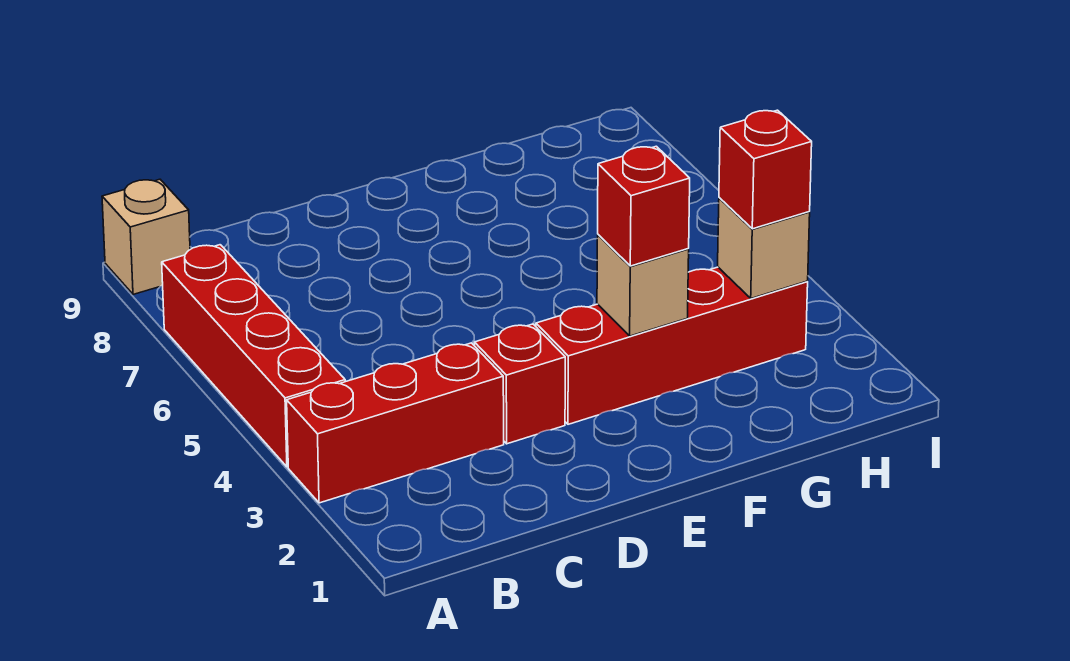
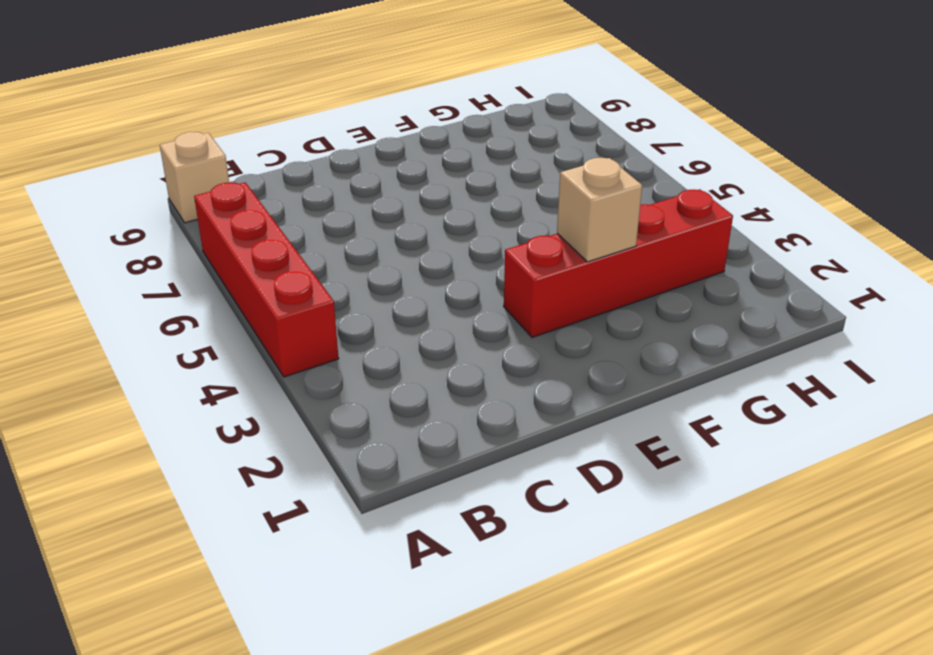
none -> red brick A3:C3 level 1
none -> red brick D3 level 1

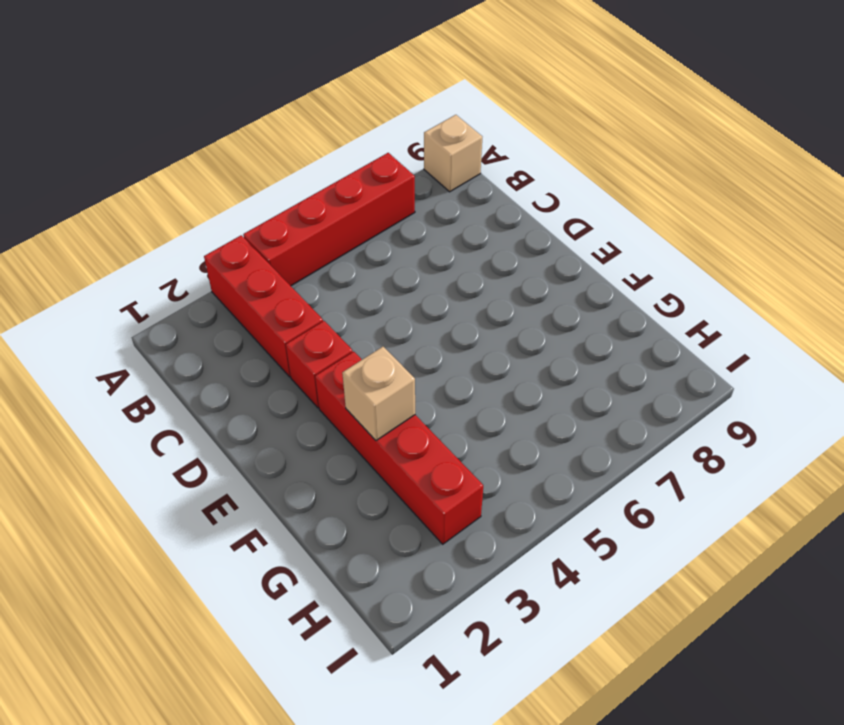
none -> tan brick H3 level 2
none -> red brick F3 level 3

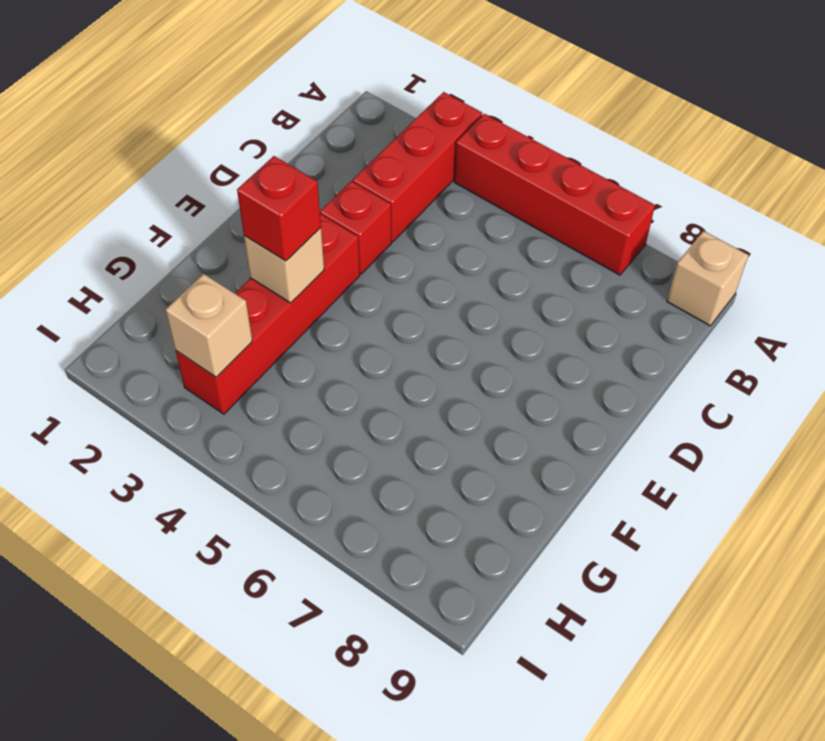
none -> red brick H3 level 3

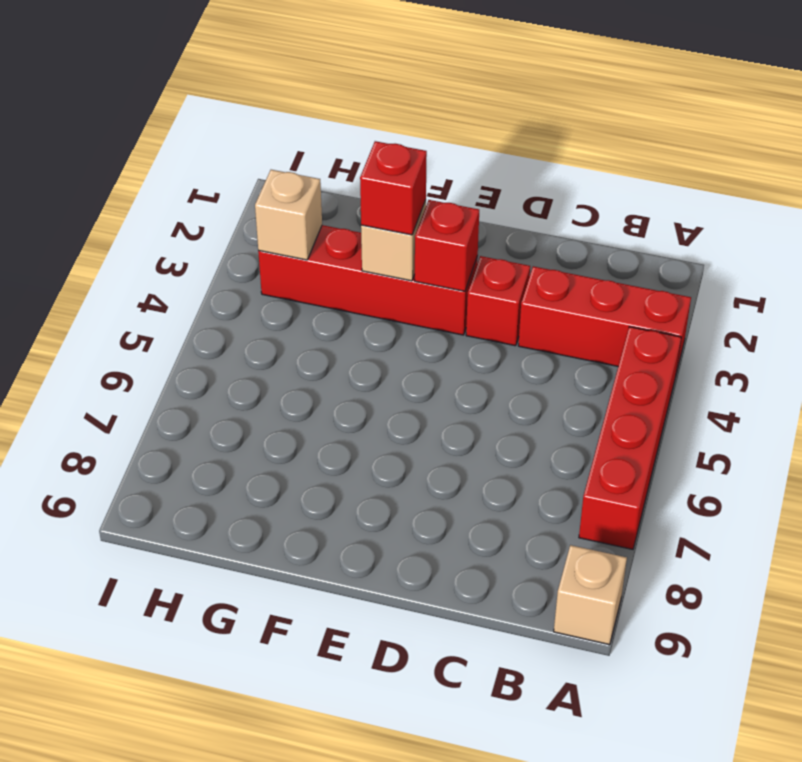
red brick E3 level 2 -> red brick H3 level 3

